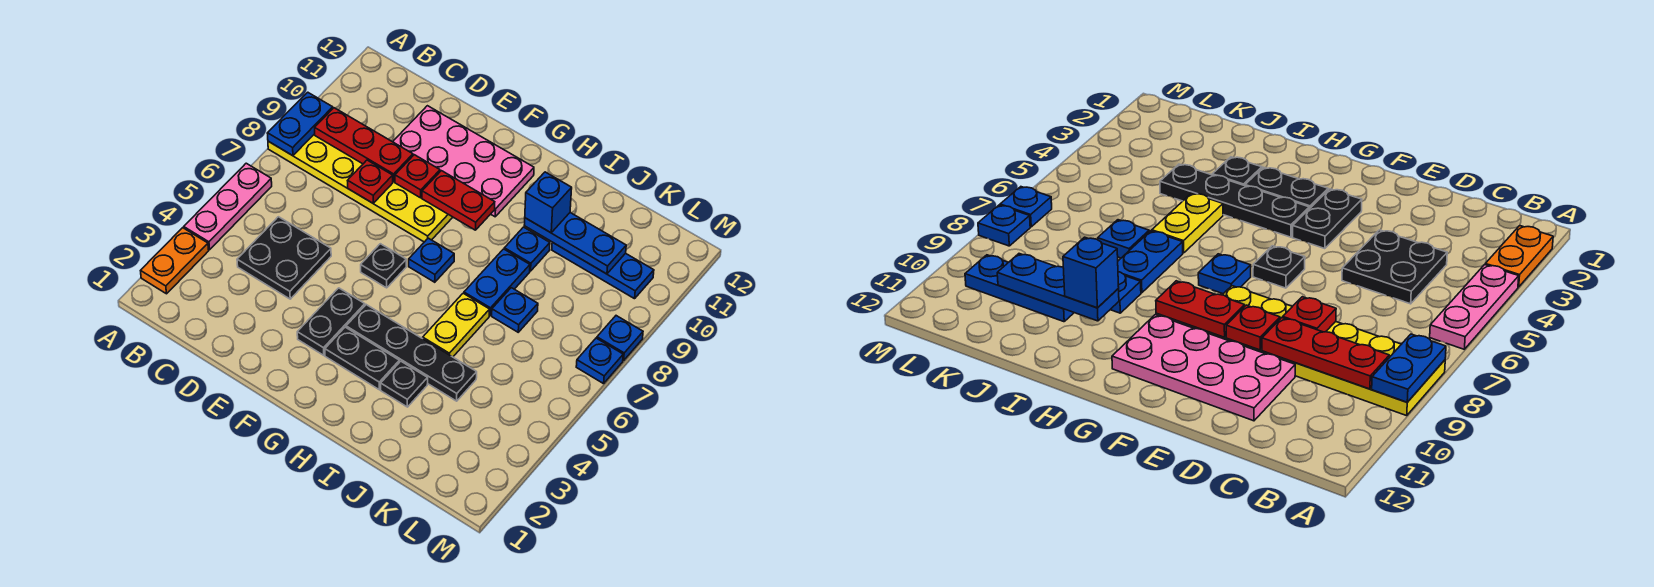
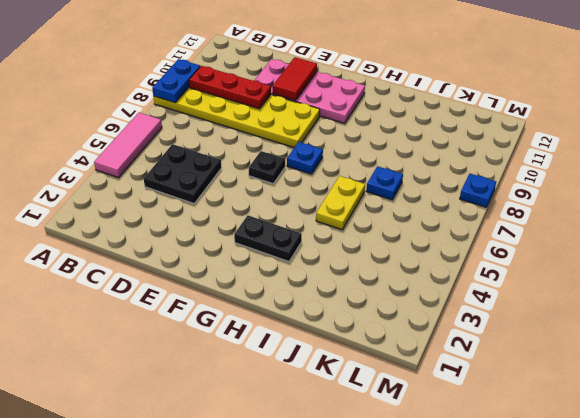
pink tile A4:A6 level 1 -> pink plate A4:A6 level 1
red tile E10:E11 level 2 -> none
none -> orange plate A2:A3 level 1
none -> black plate F3:F4 level 1
none -> black plate G4:J4 level 1

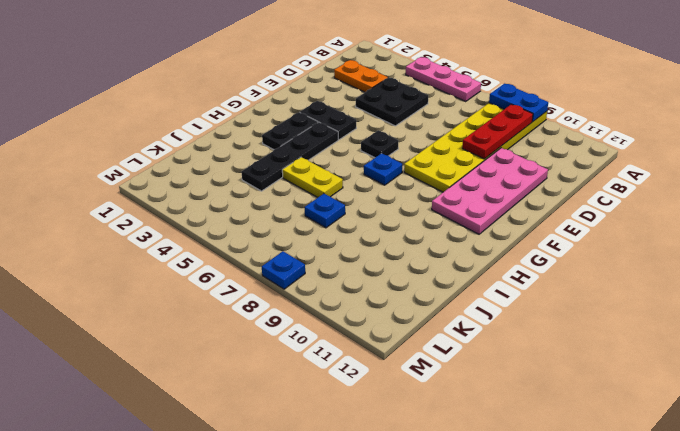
orange plate C2:C3 level 1 -> orange plate A2:A3 level 1
none -> black plate I3 level 1
none -> blue plate I7:I8 level 1
none -> blue plate I9 level 1

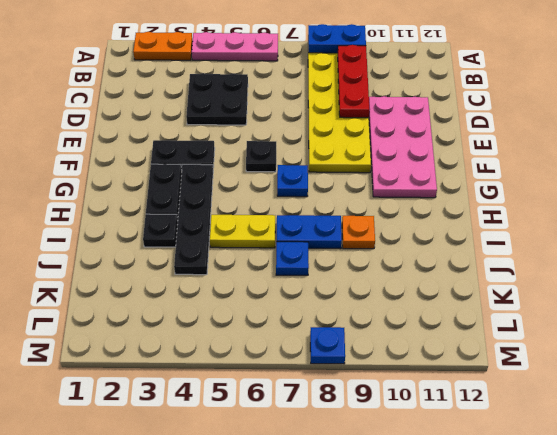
orange plate I9 level 1 -> blue plate I9 level 1
none -> blue plate J10:L10 level 1
none -> blue plate M7 level 1
none -> red plate D8 level 2

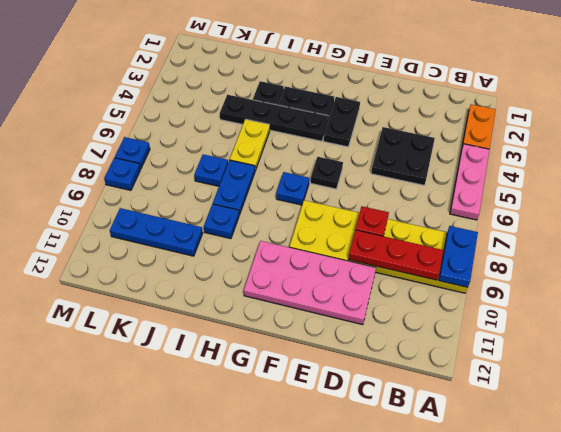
none -> red plate E9 level 2
none -> red plate F9:G9 level 2
none -> blue plate I10:K10 level 2

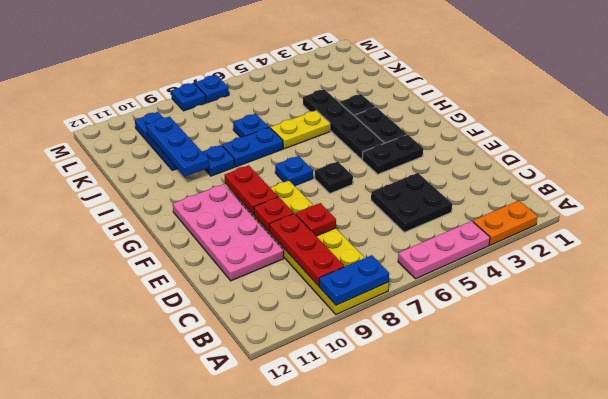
none -> blue brick I10 level 3

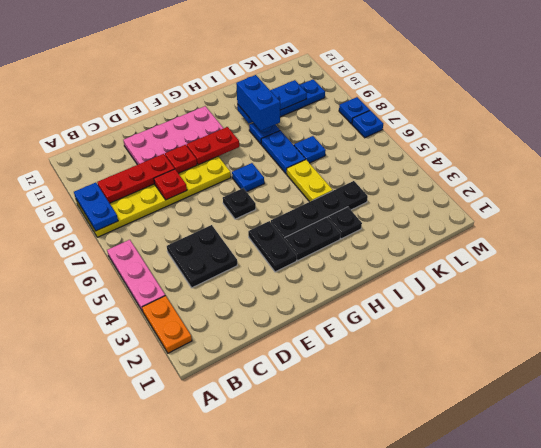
blue brick I9:I10 level 3 -> blue brick I10 level 3

